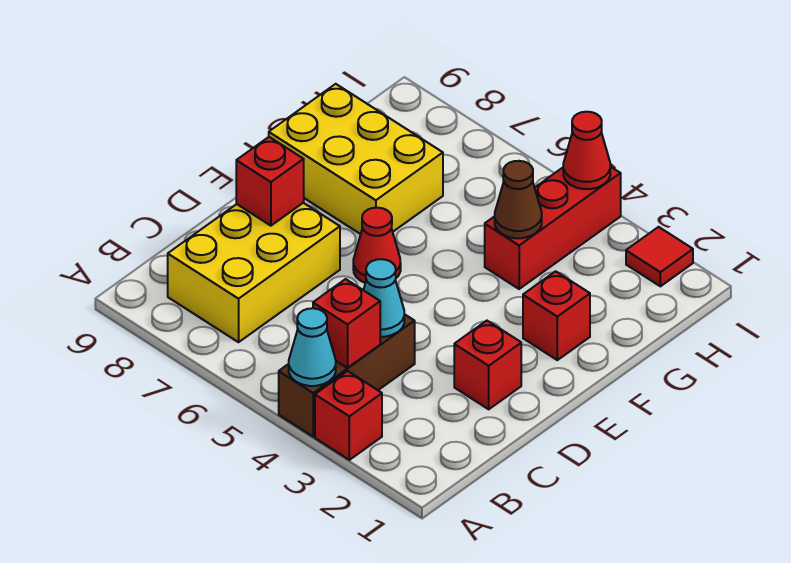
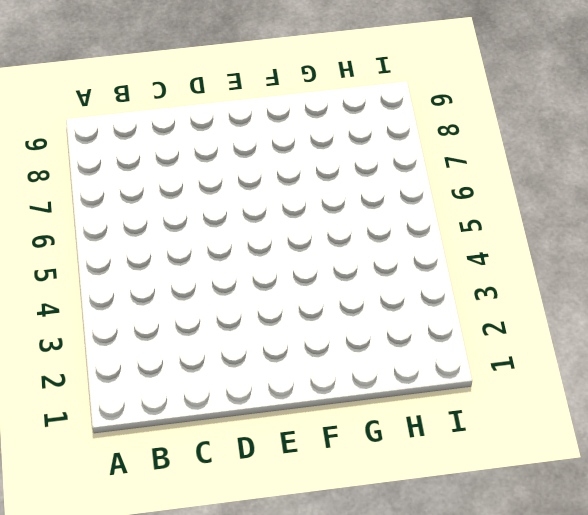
none -> red brick A3 level 1
none -> brown brick A4:C4 level 1
none -> yellow brick B7:D8 level 1

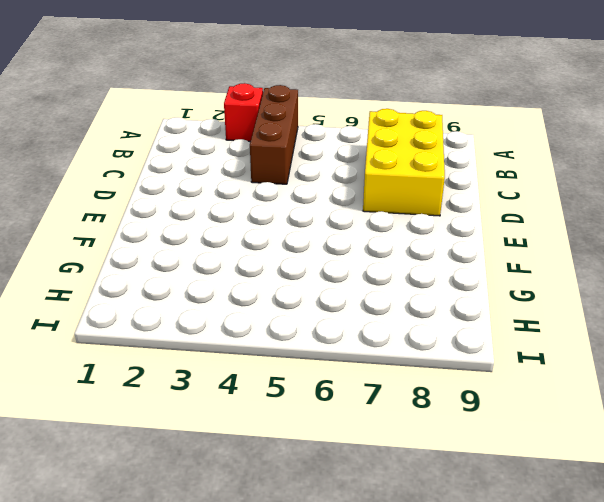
none -> red brick D2 level 1
none -> red cone E6 level 1
none -> red brick F2 level 1

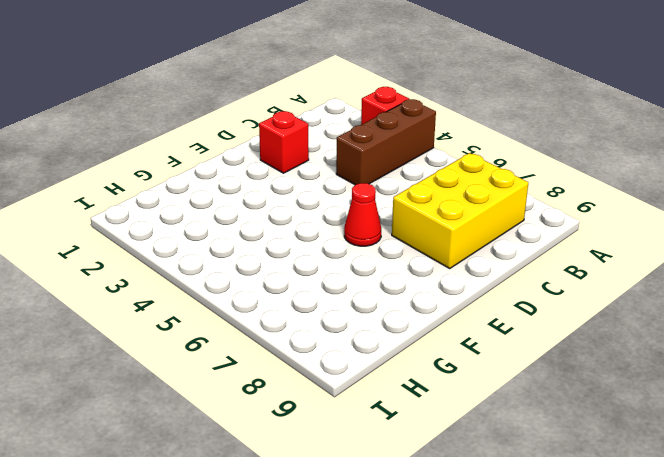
none -> red brick F2 level 1
none -> yellow brick F7:G9 level 1
none -> red brick G4:I4 level 1

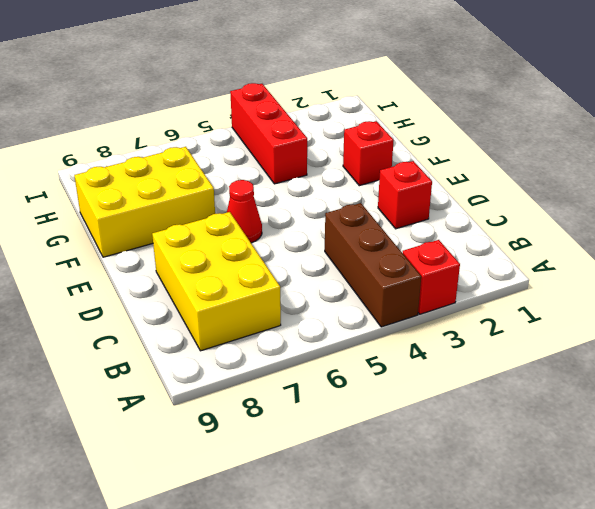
none -> red tile I2 level 1
none -> cyan cone A4 level 2
none -> red brick B4 level 2

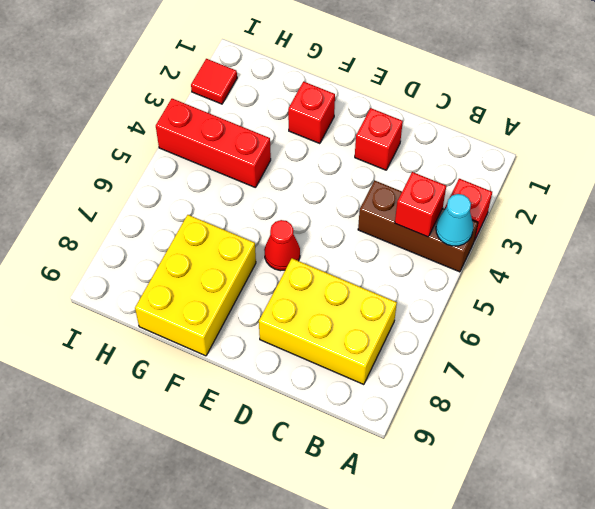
none -> cyan cone C4 level 2
none -> red brick D8 level 2
none -> brown cone G4 level 2

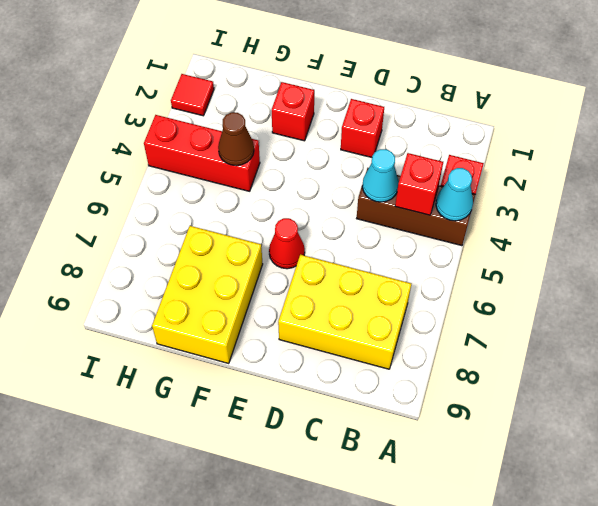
none -> red brick D8 level 2
none -> red cone I4 level 2

